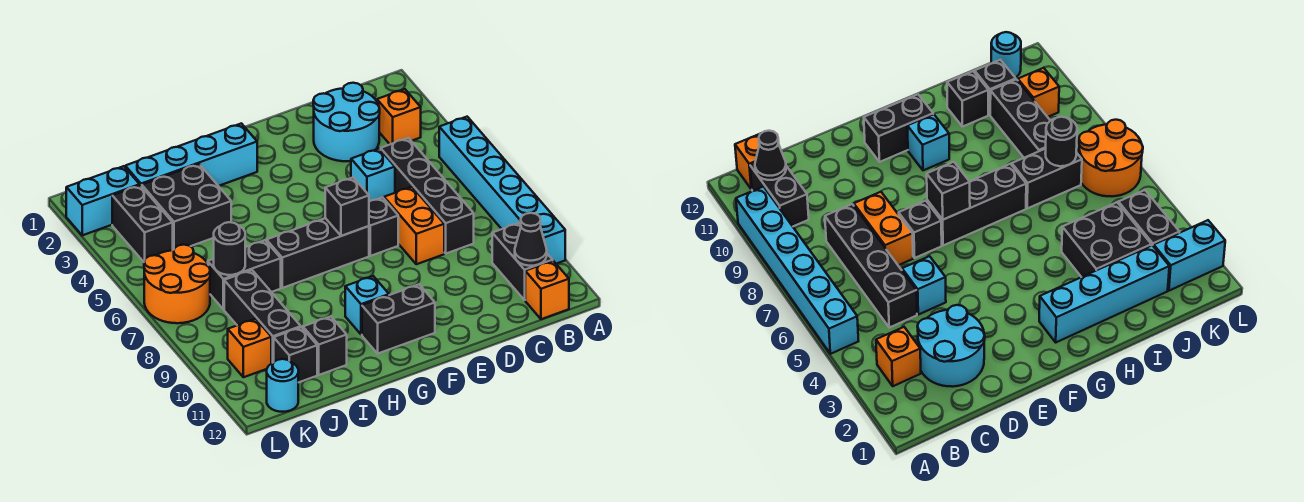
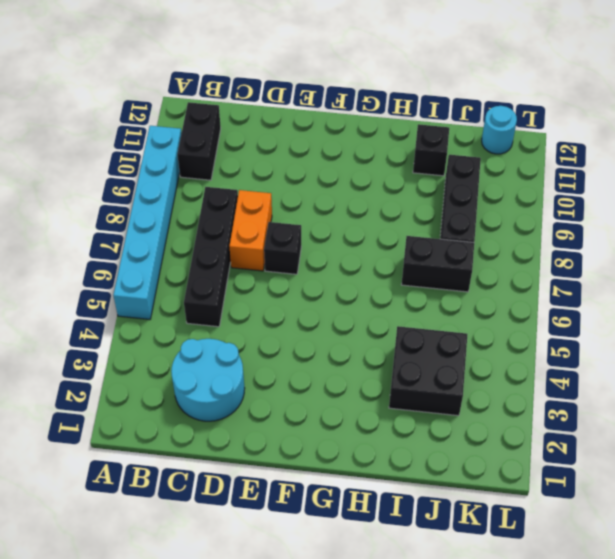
none -> orange brick B3 level 1
none -> orange brick B12 level 1
none -> cyan brick D5 level 1

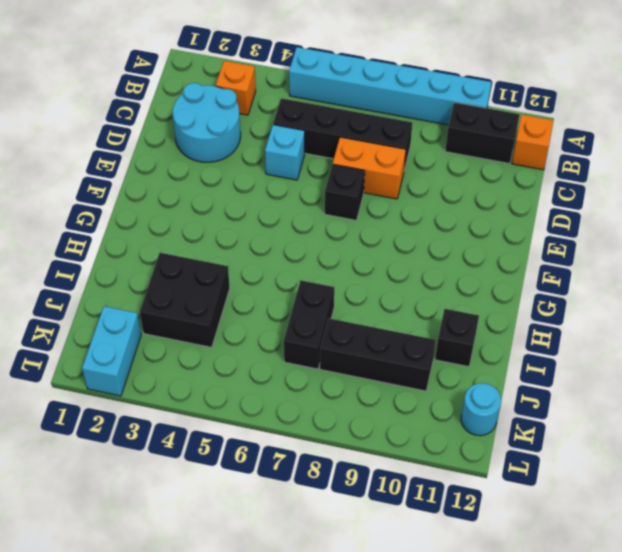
none -> black brick F7:H7 level 1
none -> black brick F11:G11 level 1
none -> cyan brick G2:J2 level 1

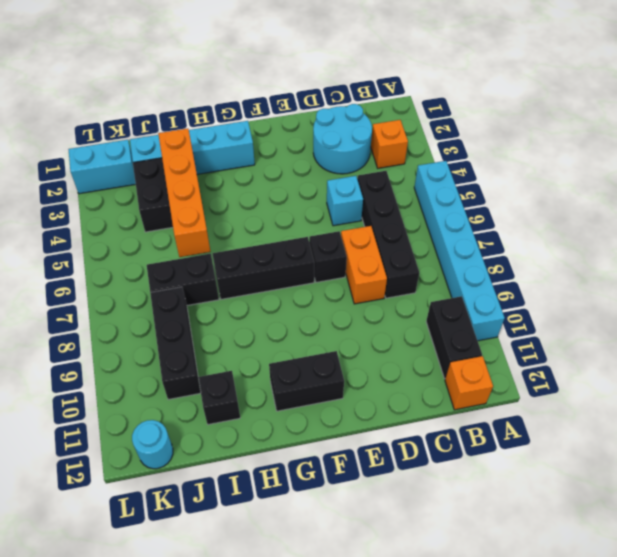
orange brick I3:I6 level 2 -> none
none -> cyan brick G10 level 1
none -> black brick J11 level 1
none -> black brick K3:K4 level 1

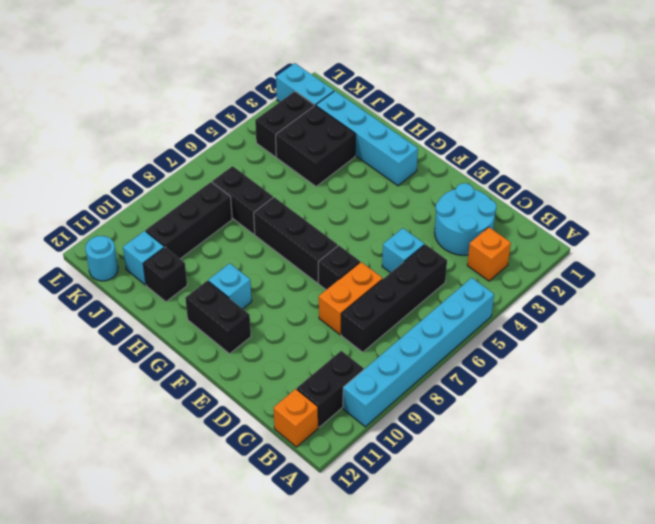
cyan brick J11 level 1 -> black brick J11 level 1
none -> orange round brick K6:L7 level 1
none -> orange brick K10 level 1
none -> black cone B11 level 2

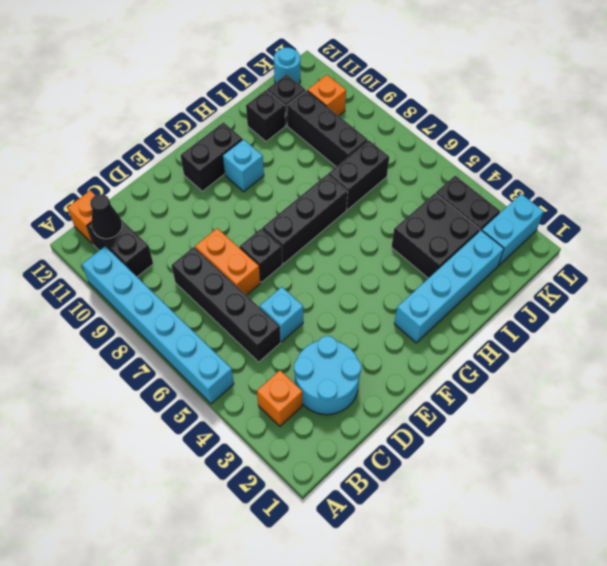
none -> orange round brick K6:L7 level 1
none -> black brick F7 level 2
none -> black round brick J7 level 2

